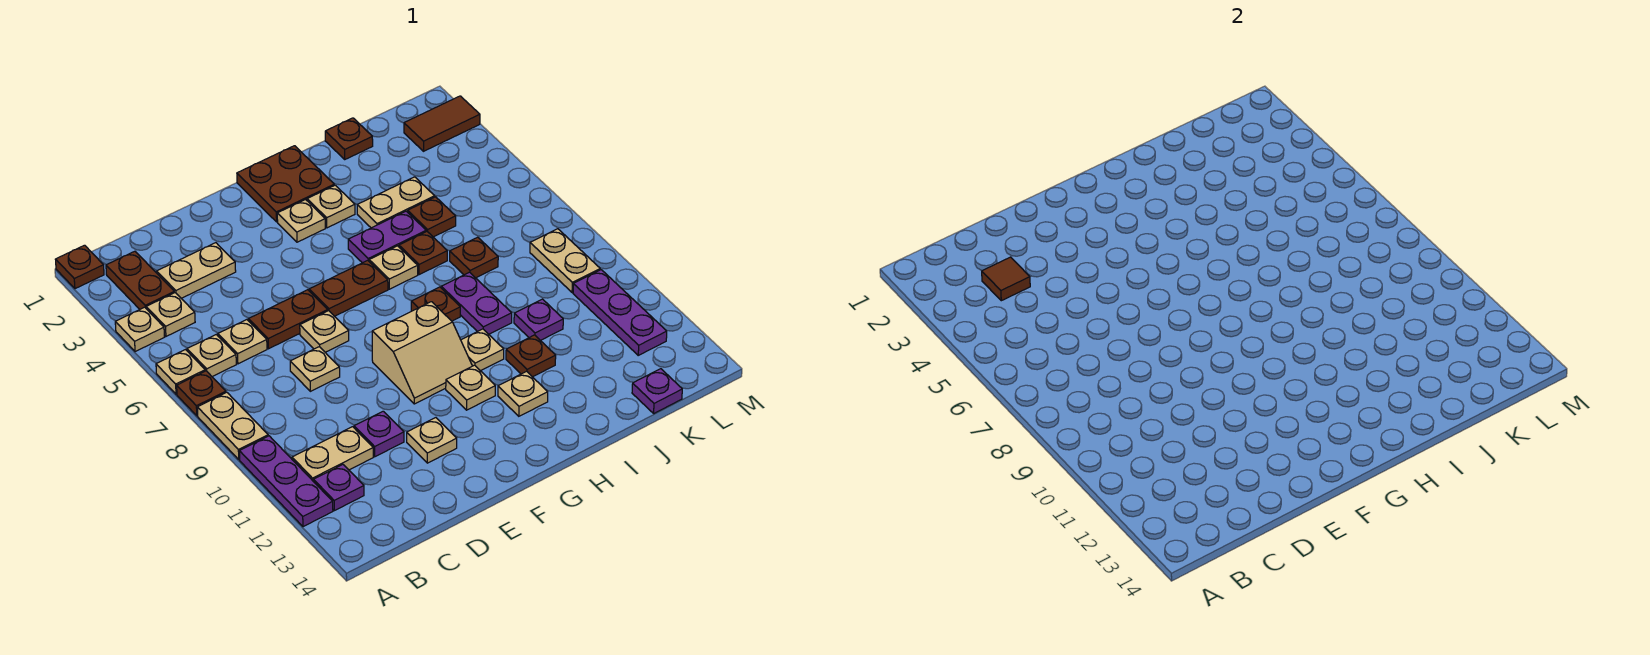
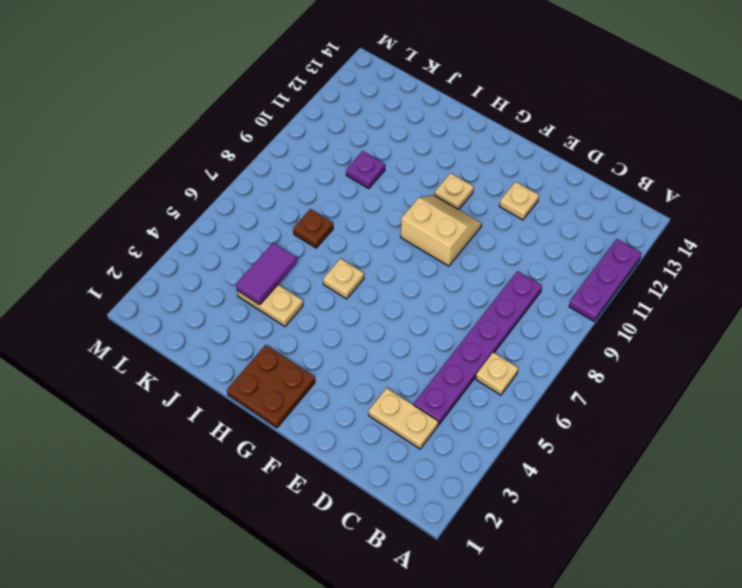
purple plate C4:C9 level 1 -> tan plate C6 level 1
purple tile J4:J5 level 2 -> none
none -> brown plate A1 level 1
none -> tan plate A4 level 1
none -> tan plate A6 level 1
none -> brown plate A7 level 1

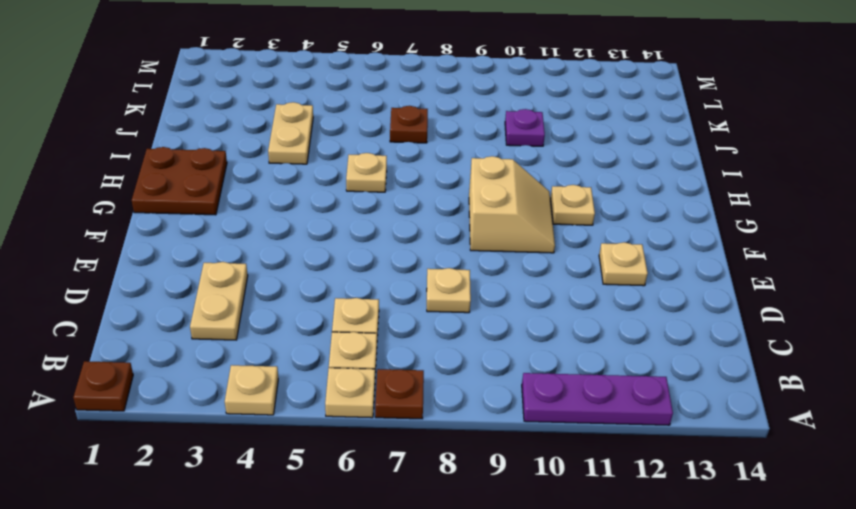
none -> tan plate A8:A9 level 1
none -> brown plate B2:B3 level 1
none -> tan plate B4 level 1
none -> tan plate B11:C11 level 1

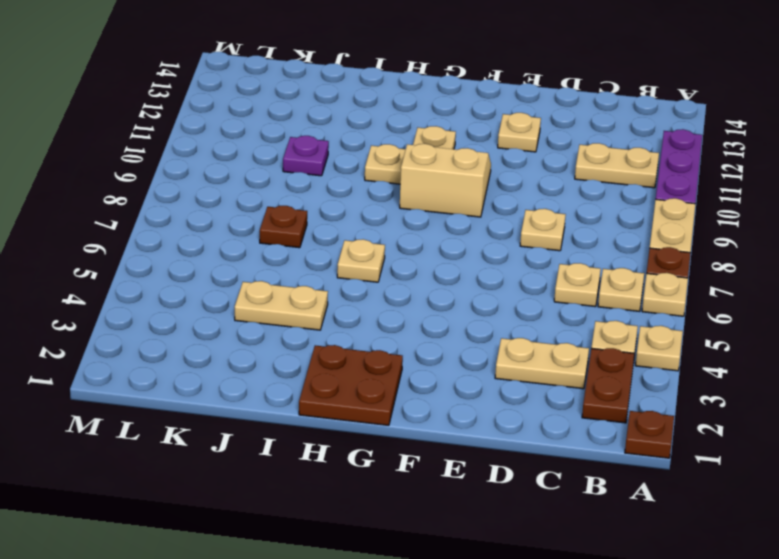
none -> purple plate B12 level 1
none -> brown plate D6:E6 level 1
none -> purple plate D11 level 1
none -> tan plate E7 level 1

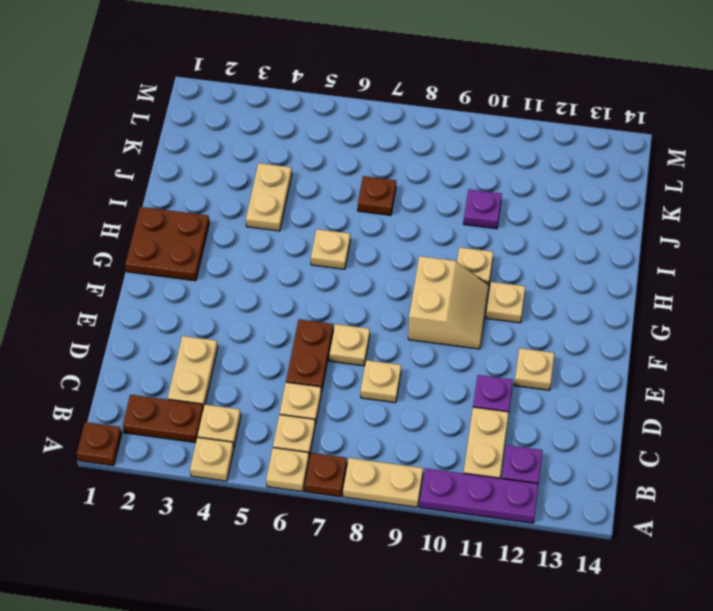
none -> brown plate F6:G6 level 1
none -> tan plate G3 level 1
none -> tan plate H3 level 1
none -> purple plate H5:I5 level 1

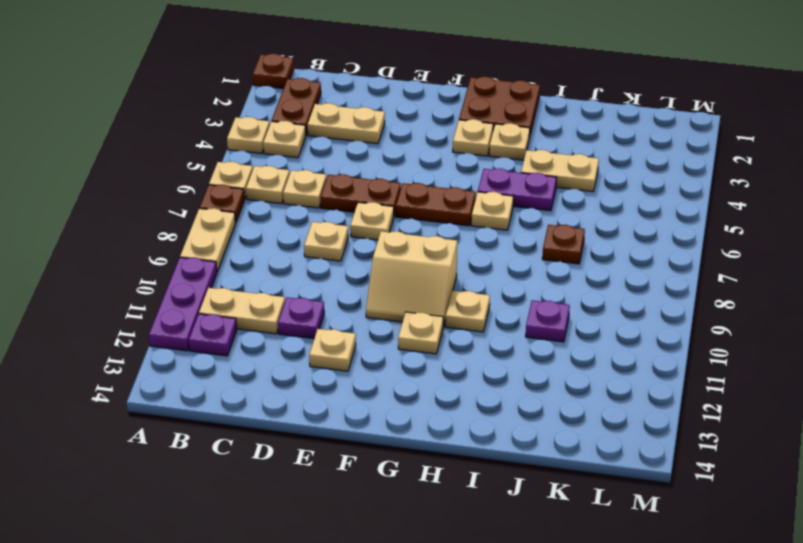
none -> brown plate H8 level 1
none -> tan plate H12 level 1
none -> brown plate I6 level 1
none -> purple plate I8:I9 level 1

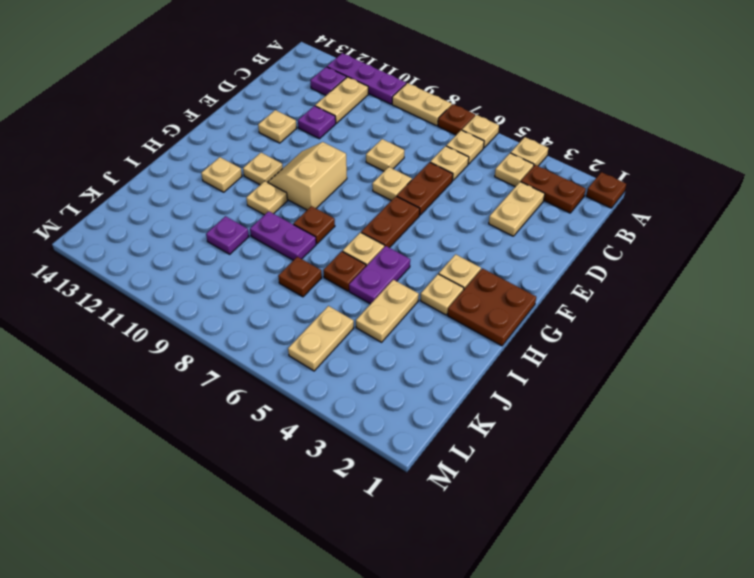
tan plate K5:L5 level 1 -> tan plate L8:L9 level 1
none -> brown plate I11 level 1
none -> brown plate J1 level 1
none -> brown plate J5 level 1
none -> purple plate K14 level 1

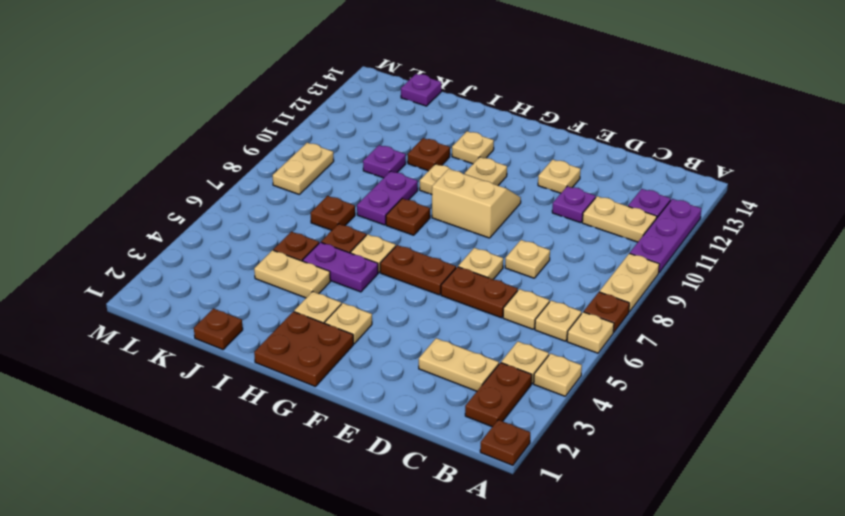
none -> brown tile L2:M2 level 1
none -> purple plate L10:L12 level 1
none -> brown tile C3 level 2

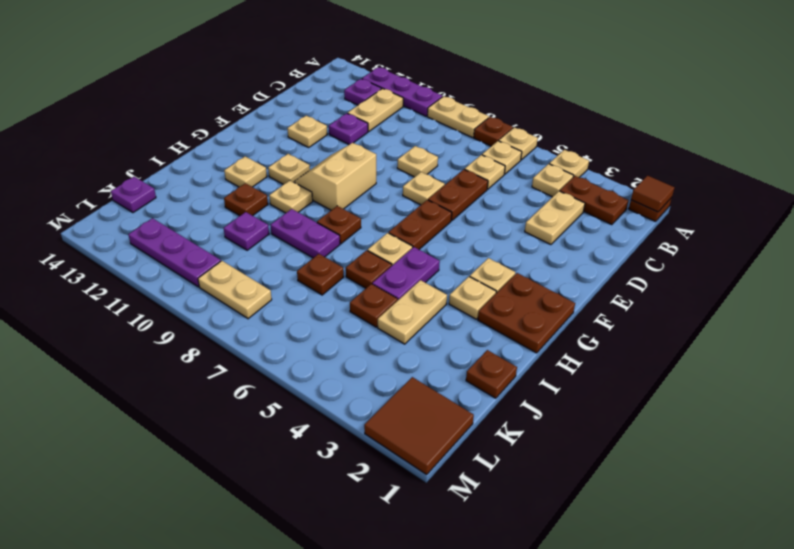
brown tile A1 level 2 -> brown tile C3 level 2
brown tile L1:M2 level 1 -> brown tile L2:M2 level 1

